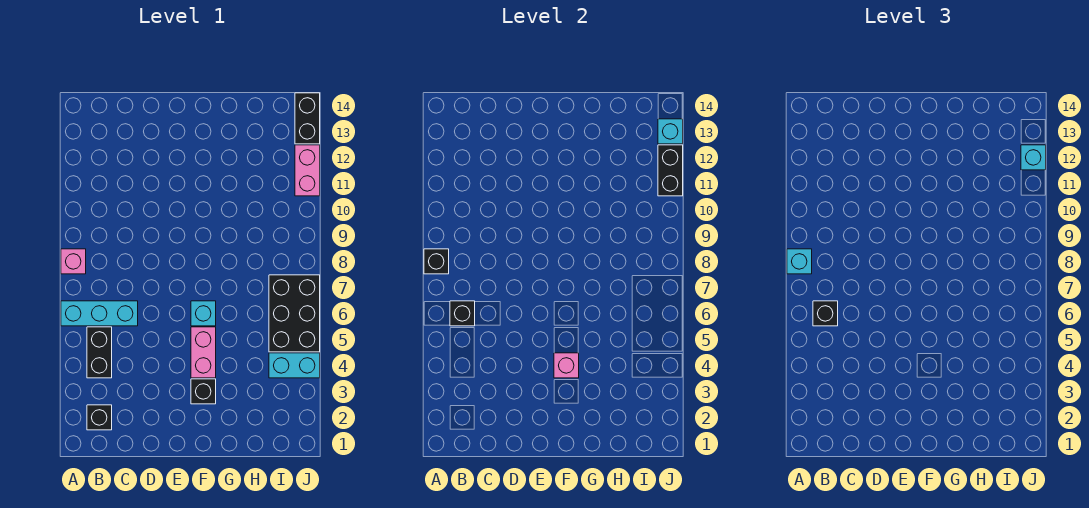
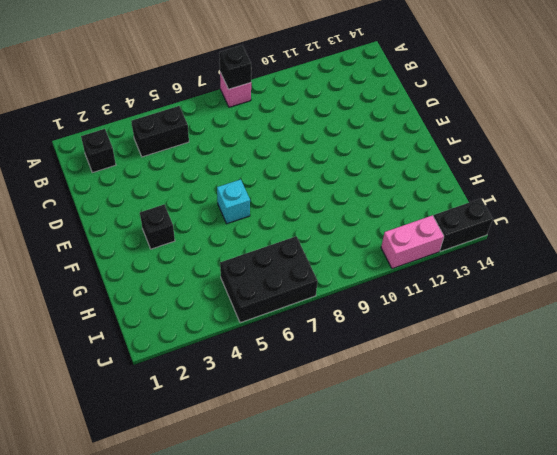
none -> cyan brick A6:C6 level 1
none -> pink brick F4:F5 level 1
none -> cyan brick I4:J4 level 1

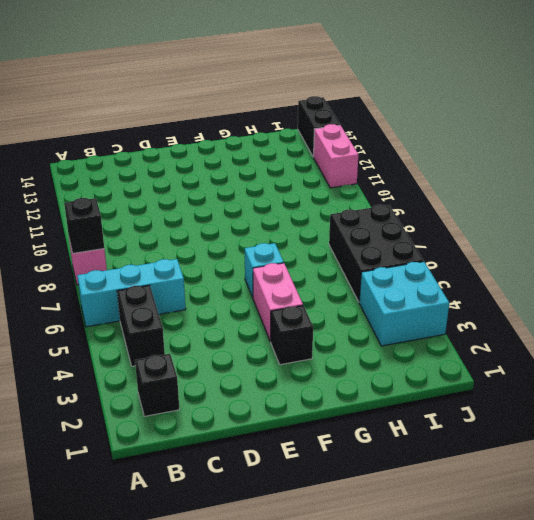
cyan brick I3:J4 level 1 -> cyan brick I4:J4 level 1
none -> black brick B6 level 2
none -> pink brick F4 level 2
none -> black brick J11:J12 level 2

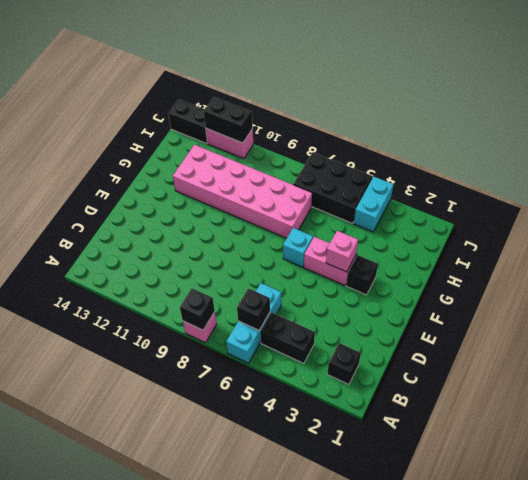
pink brick G7:H12 level 1 -> none
none -> cyan brick J13 level 2
none -> cyan brick A8 level 3
none -> black brick B6 level 3

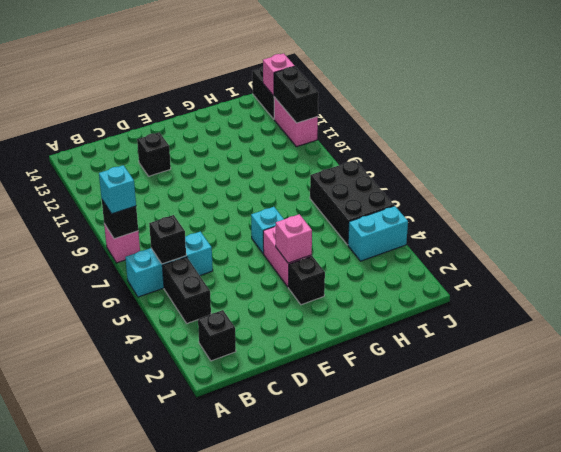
black brick D12 level 1 -> black brick B6 level 3
pink brick J13 level 2 -> cyan brick J13 level 2
none -> cyan brick J12 level 3

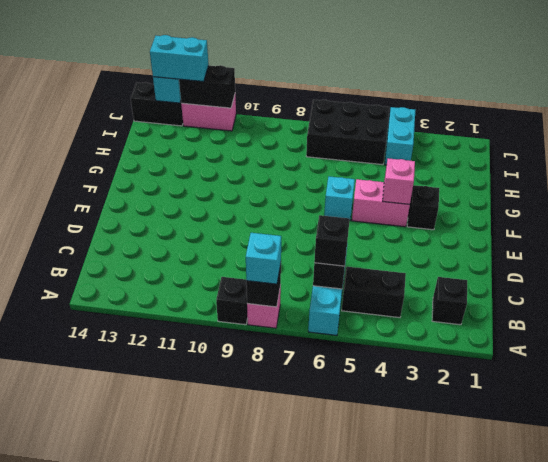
black brick A9 level 1 -> none
cyan brick J12:J13 level 3 -> cyan brick J12 level 3

